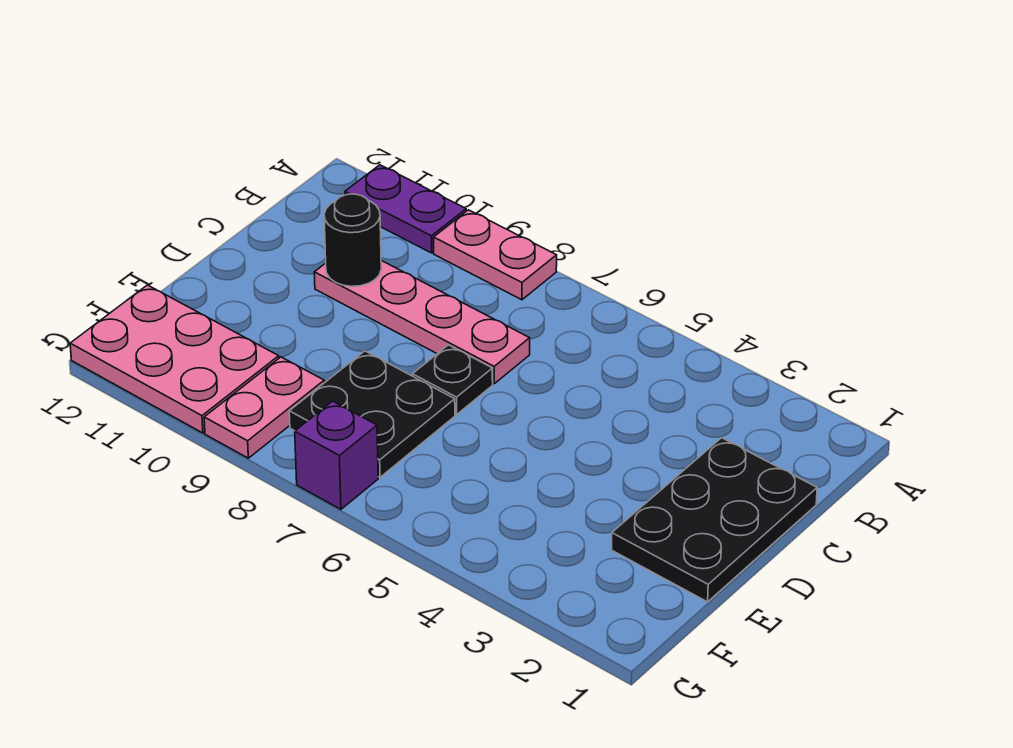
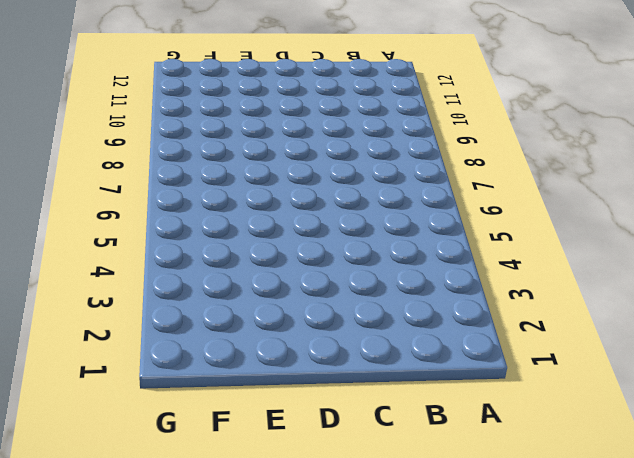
none -> pink plate A8:A9 level 1
none -> purple plate A10:A11 level 1

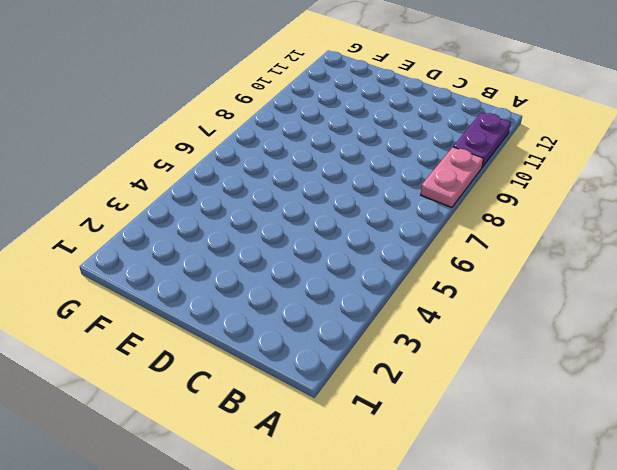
none -> black plate C1:E2 level 1
none -> pink plate C7:C10 level 1

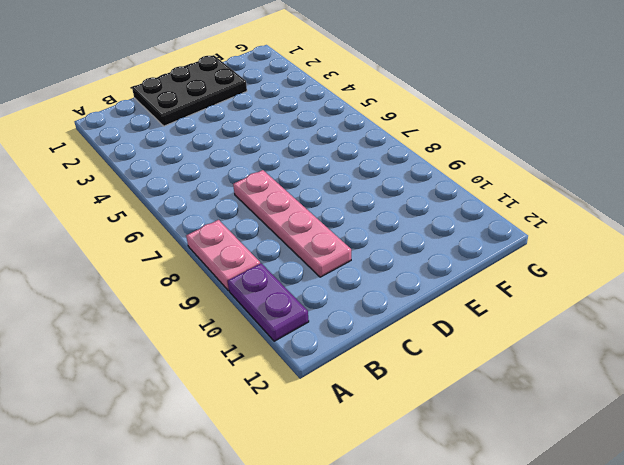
none -> black plate D7 level 1
none -> black plate E7:F8 level 1

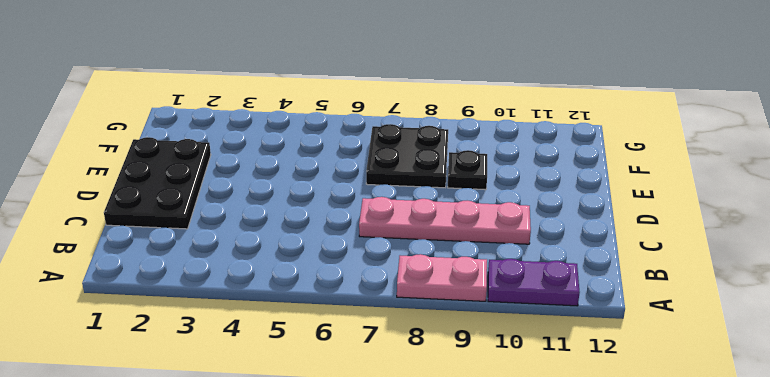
black plate E9 level 1 -> black plate D7 level 1
none -> pink plate F9:G9 level 1
none -> pink plate F10:G12 level 1

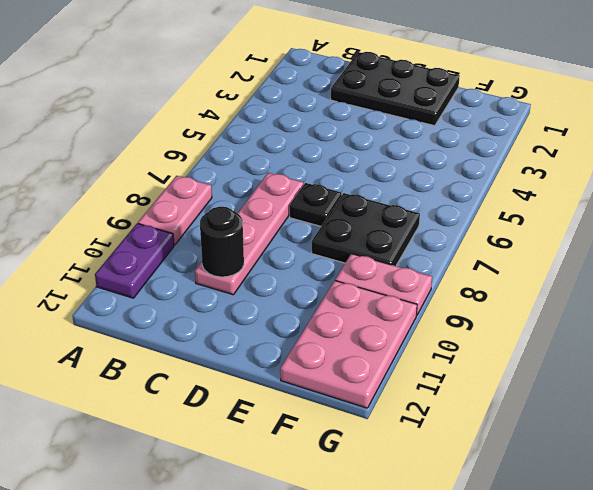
none -> purple brick G7 level 1

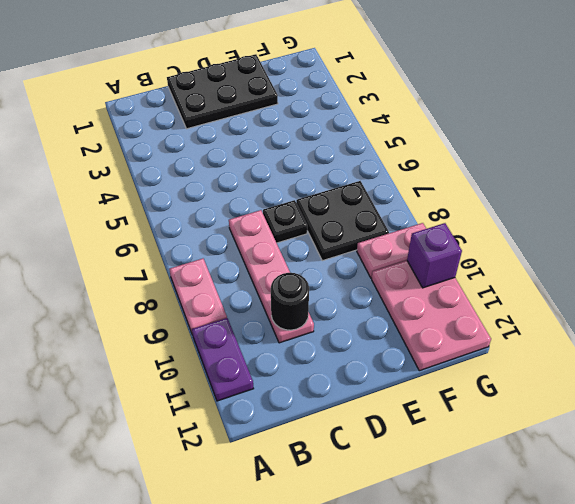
purple brick G10 level 2 -> purple brick G7 level 1

